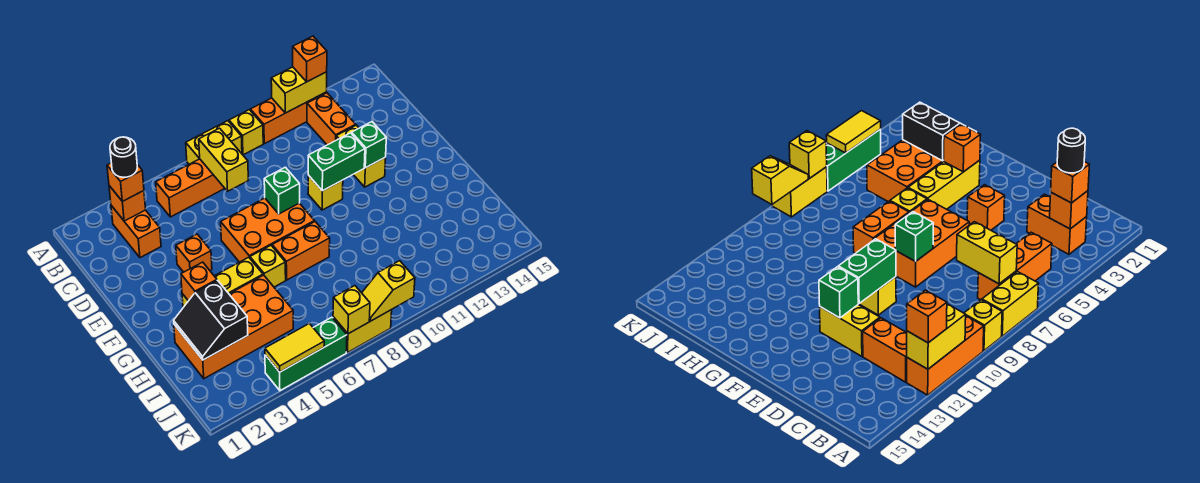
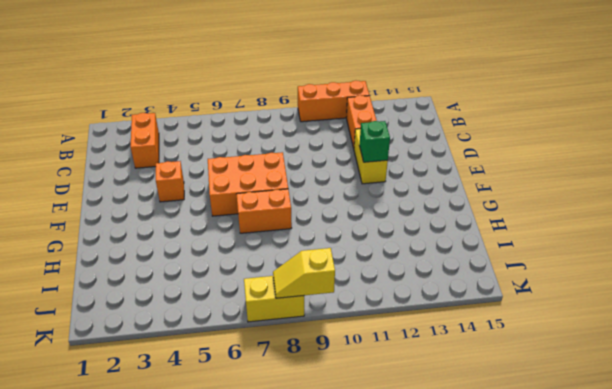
none -> yellow brick A7:A8 level 1
none -> yellow brick A9 level 1
none -> orange brick B5:B7 level 1
none -> yellow brick E10 level 1

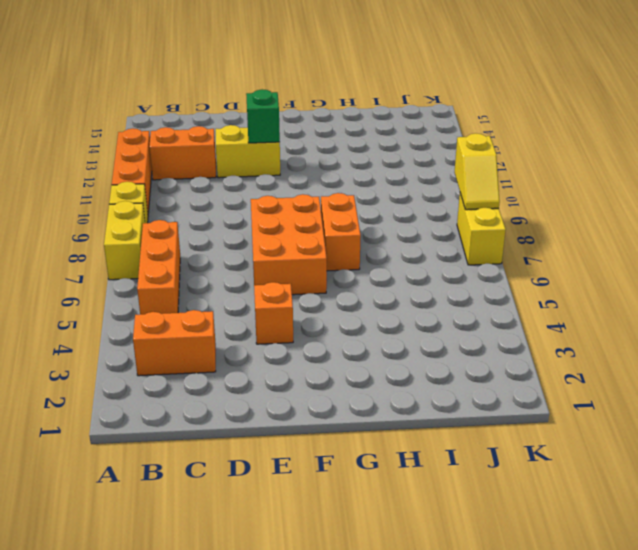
none -> yellow brick E10 level 1
none -> yellow brick G3:G5 level 1
none -> yellow brick G6 level 1
none -> orange brick H2:I5 level 1

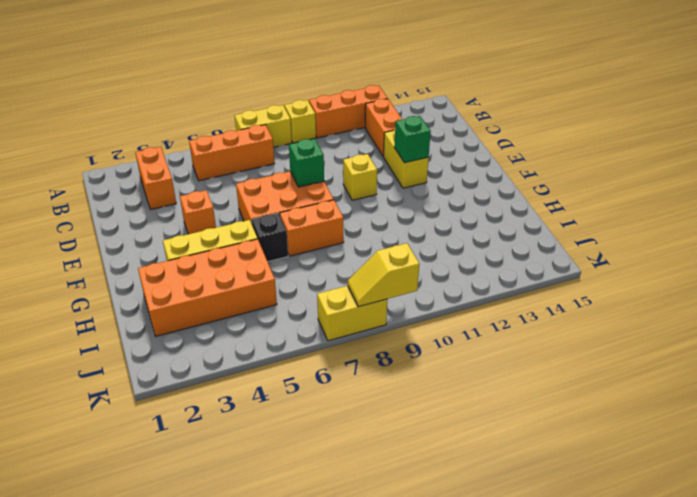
black brick G6 level 1 -> yellow brick G6 level 1
none -> green brick K4:K6 level 1
none -> yellow brick A11:A12 level 2
none -> orange brick B3 level 2
none -> yellow brick B7:C7 level 2

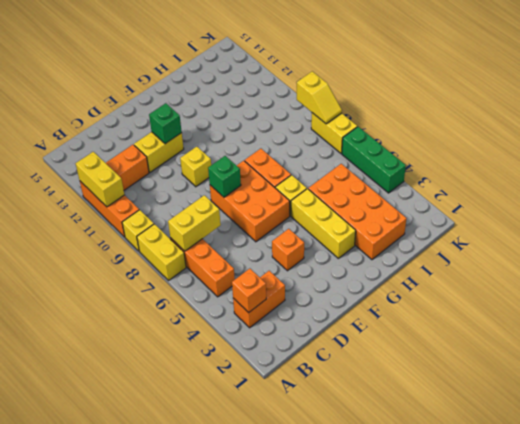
none -> green brick E10:E11 level 2
none -> orange brick G3 level 2
none -> black slope H2:I3 level 2 top 3
none -> yellow tile K4:K5 level 2

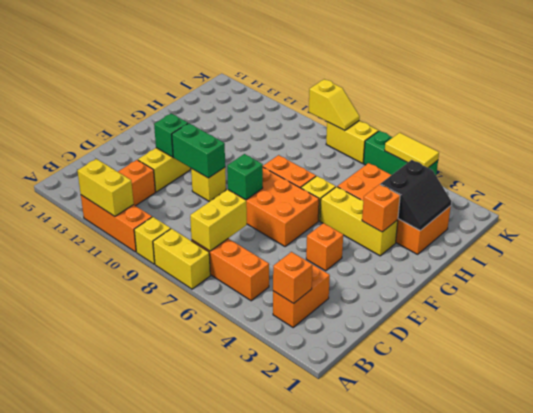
none -> yellow brick K7 level 2
none -> orange brick A12 level 3
none -> orange brick B3 level 3
none -> black round brick B3 level 4

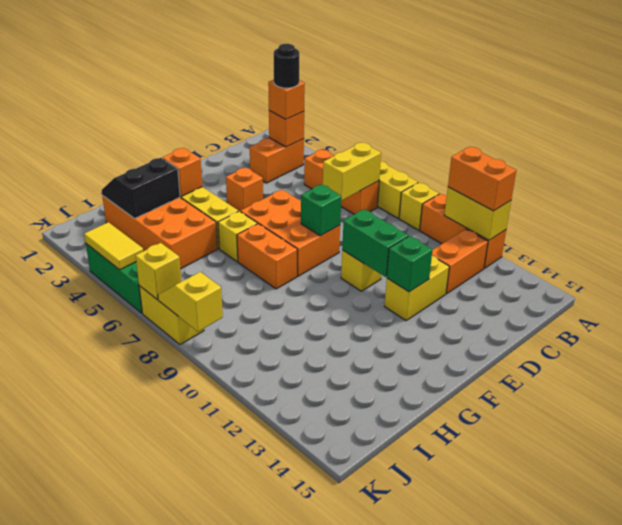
orange brick A11:A12 level 3 -> orange brick A12 level 3

